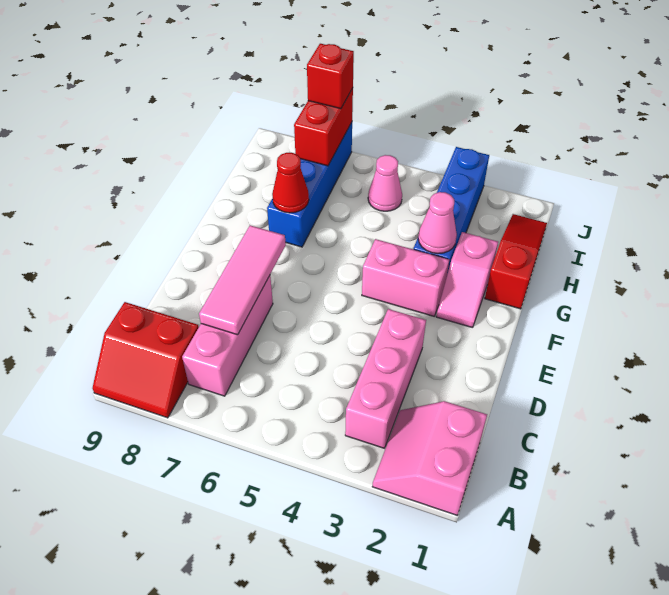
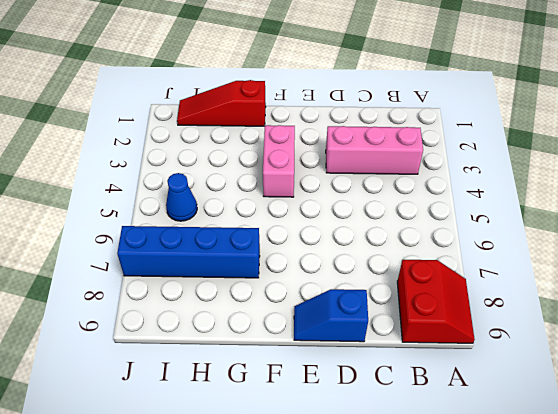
blue slope D9:E9 level 1 top D -> none
blue cone I5 level 1 -> pink cone I5 level 1
none -> pink slope A1:B2 level 1 top 1
none -> pink brick B7:D7 level 1
none -> pink slope F2:G2 level 1 top G

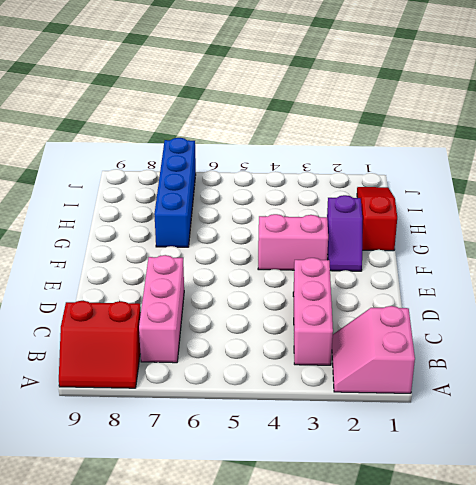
purple slope F2:G2 level 1 top G -> pink slope F2:G2 level 1 top G
none -> blue brick G3:J3 level 1
none -> pink cone I5 level 1
none -> pink tile C7:E7 level 2

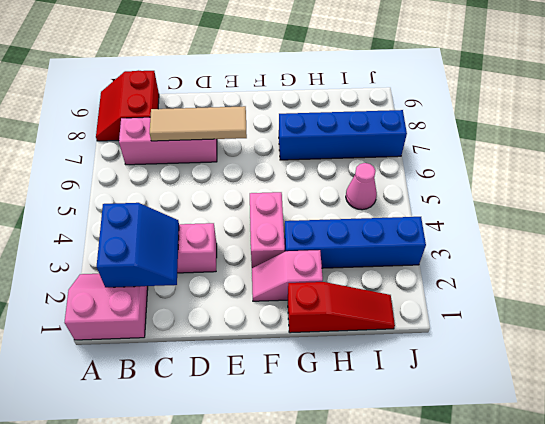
blue slope B2:C3 level 2 top B -> none
tan tile C7:E7 level 2 -> pink tile C7:E7 level 2
none -> pink cone G3 level 2
none -> red cone G7 level 2
none -> red brick I7:J7 level 2

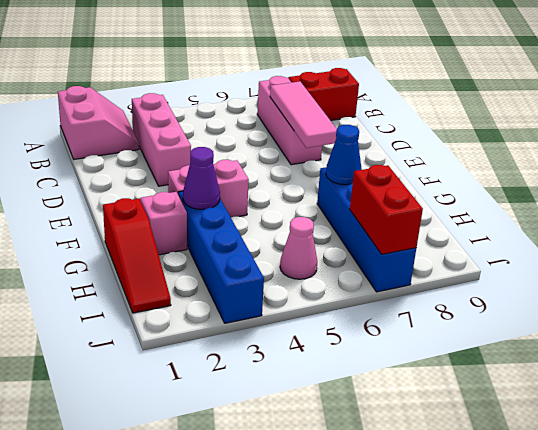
purple cone G3 level 2 -> pink cone G3 level 2
blue cone G7 level 2 -> red cone G7 level 2
none -> red brick J7 level 3

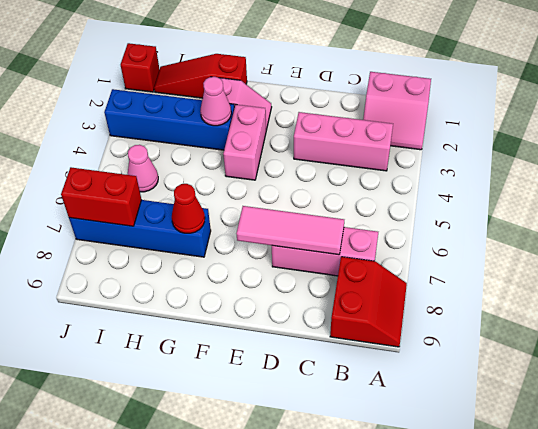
red brick J1 level 1 -> red brick J7 level 3

